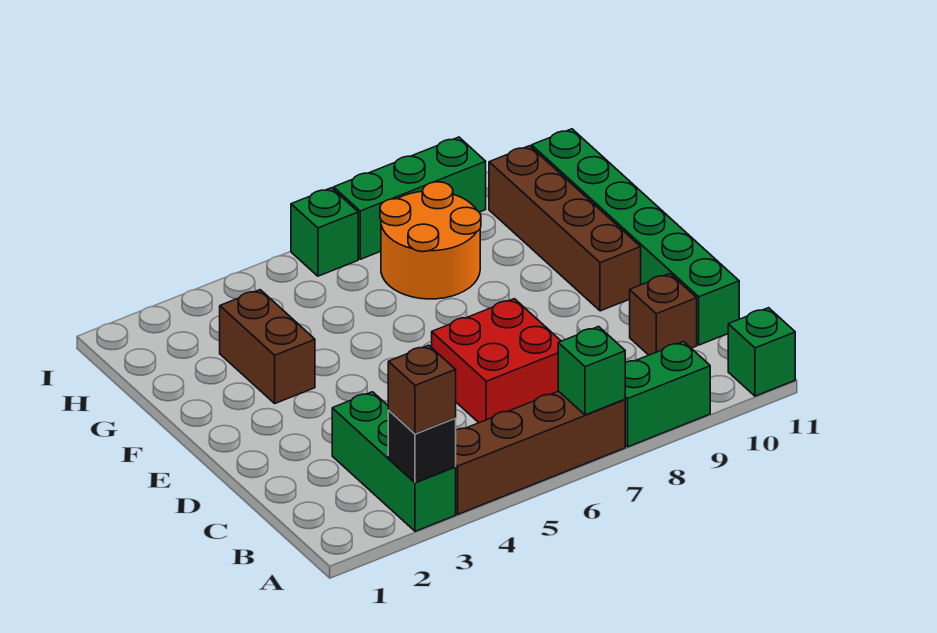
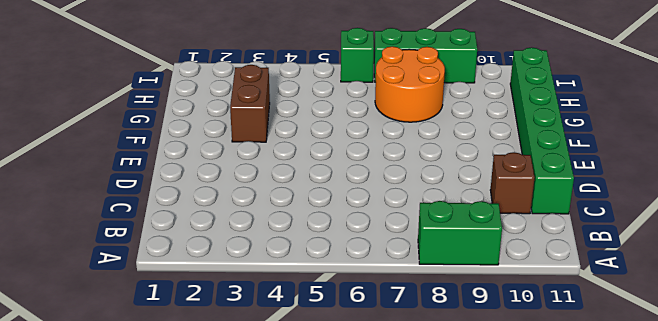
none -> green brick A3:C3 level 1
none -> brown brick A4:A7 level 1
none -> green brick A11 level 1

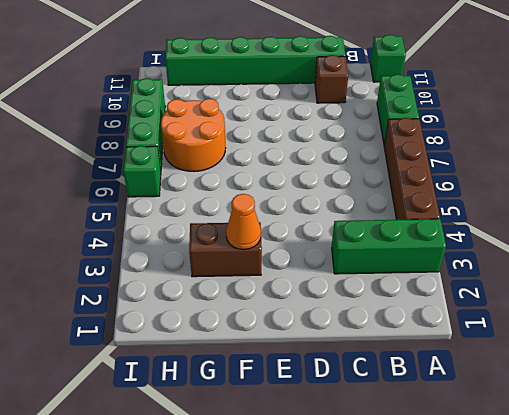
orange cone F3 level 2 -> none
none -> red brick C6:D7 level 1
none -> brown brick E10:H10 level 1
none -> black brick A3 level 2

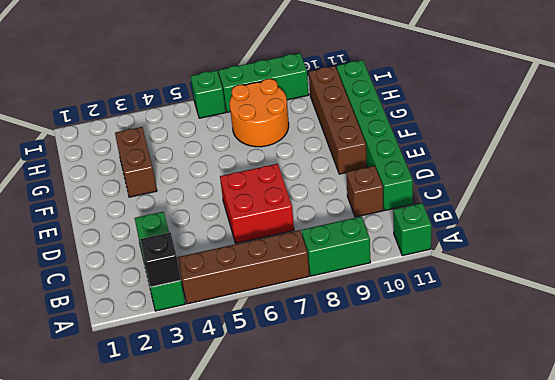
none -> green brick A7 level 2
none -> brown brick A3 level 3

